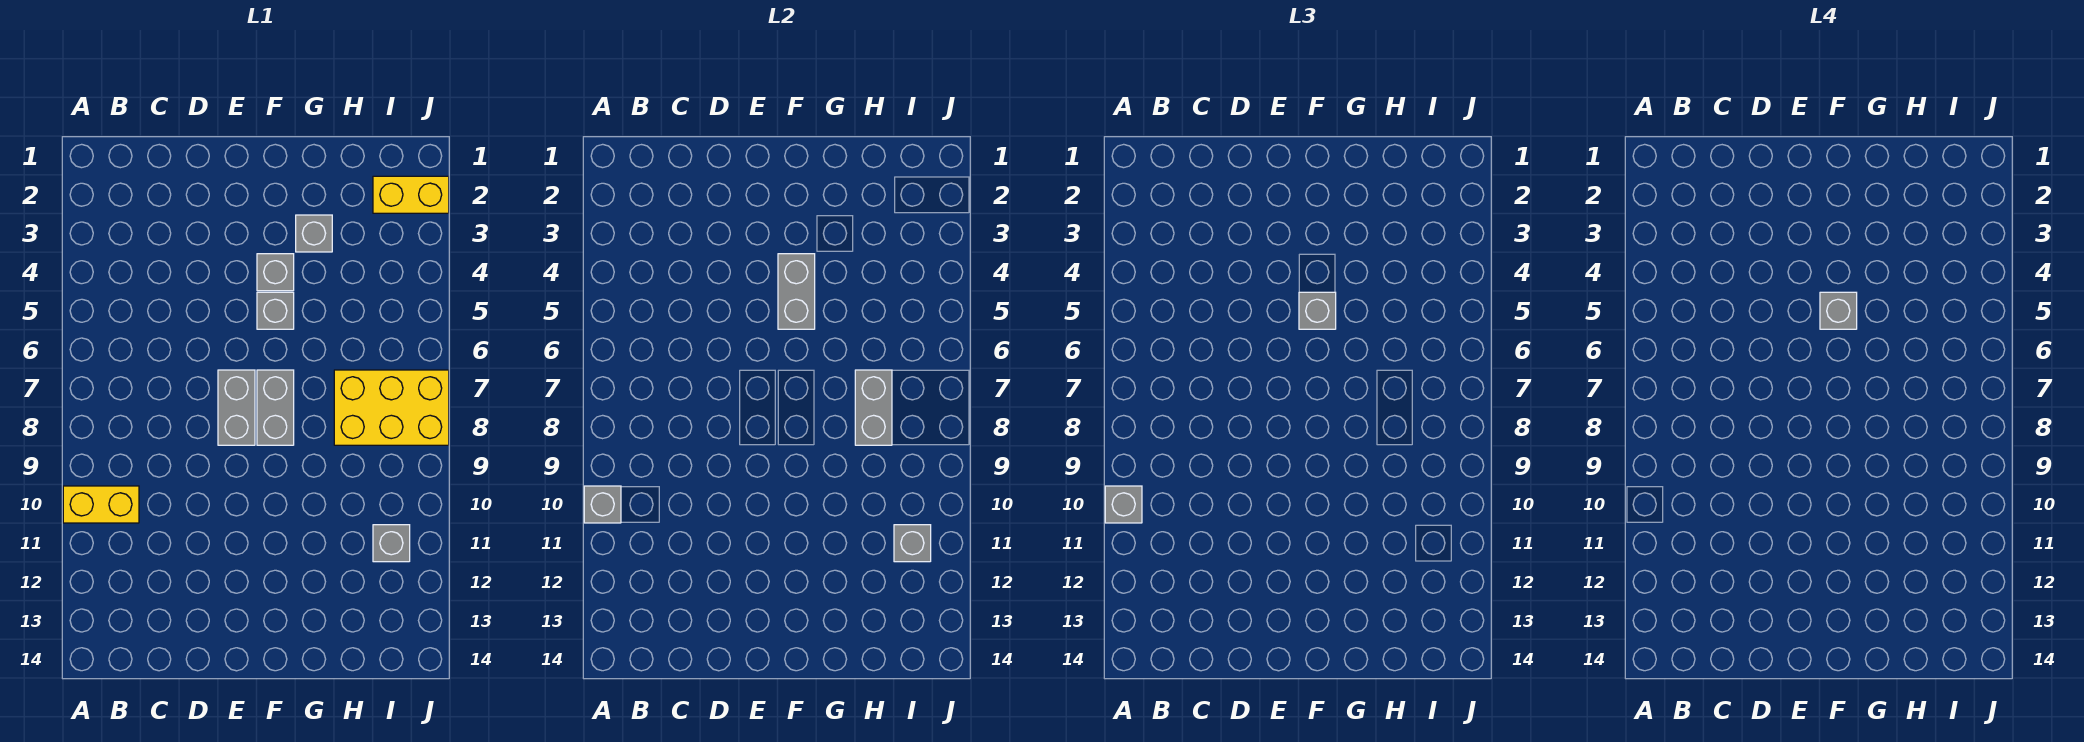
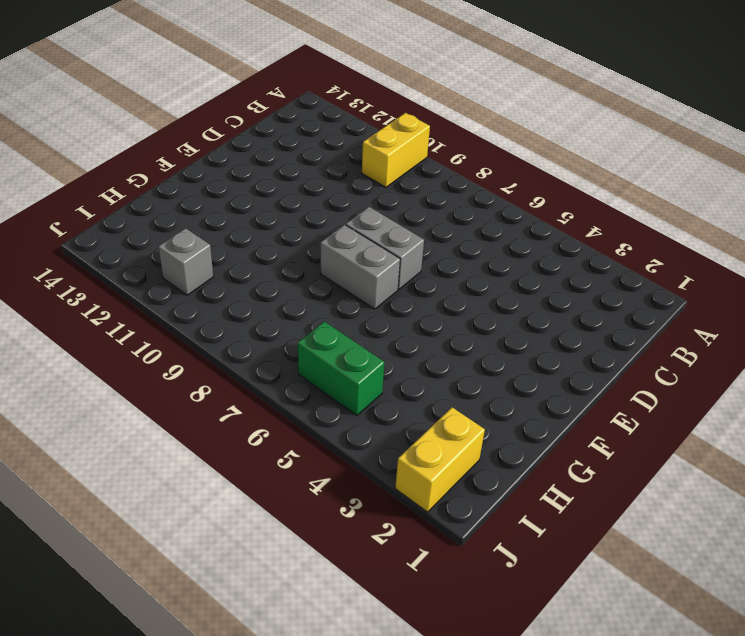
green brick I5:I6 level 1 -> none
none -> grey brick F4 level 1
none -> grey brick F5 level 1
none -> grey brick G3 level 1

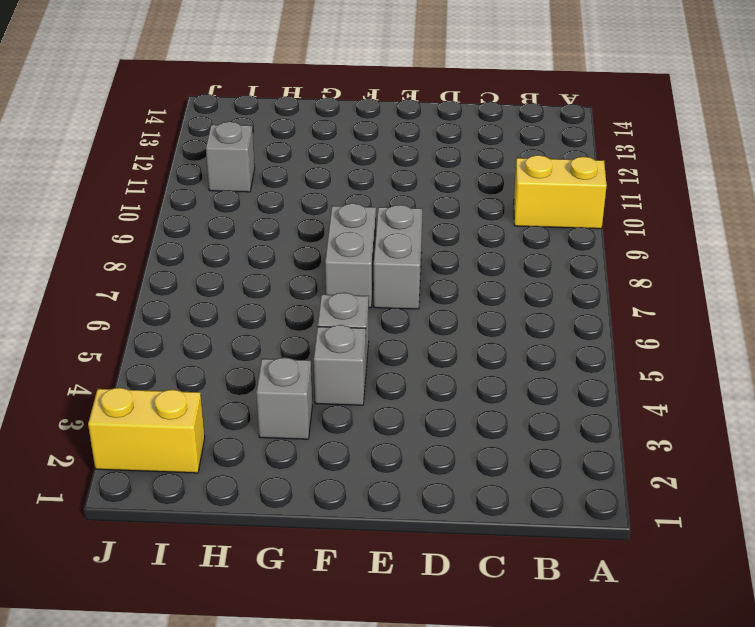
none -> yellow brick H7:J8 level 1
none -> grey brick A10 level 2
none -> grey brick F4:F5 level 2

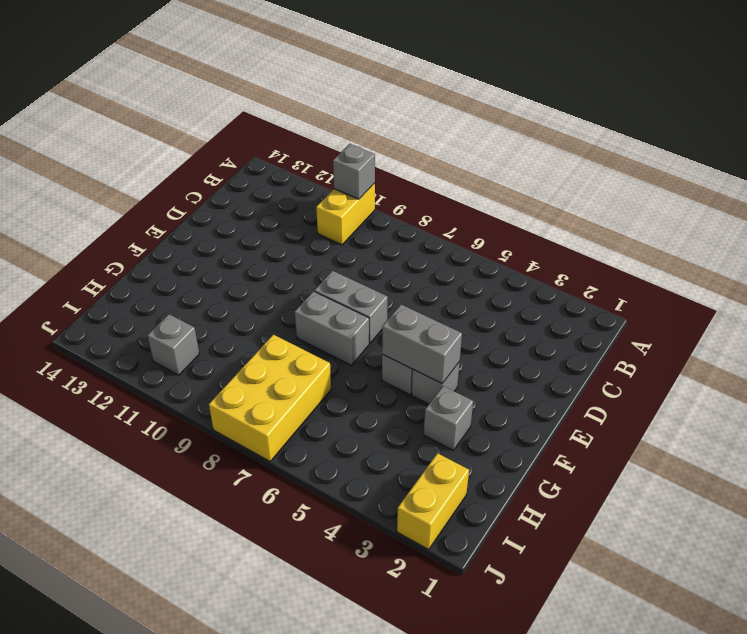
none -> grey brick H7:H8 level 2
none -> grey brick I11 level 2
none -> grey brick A10 level 3

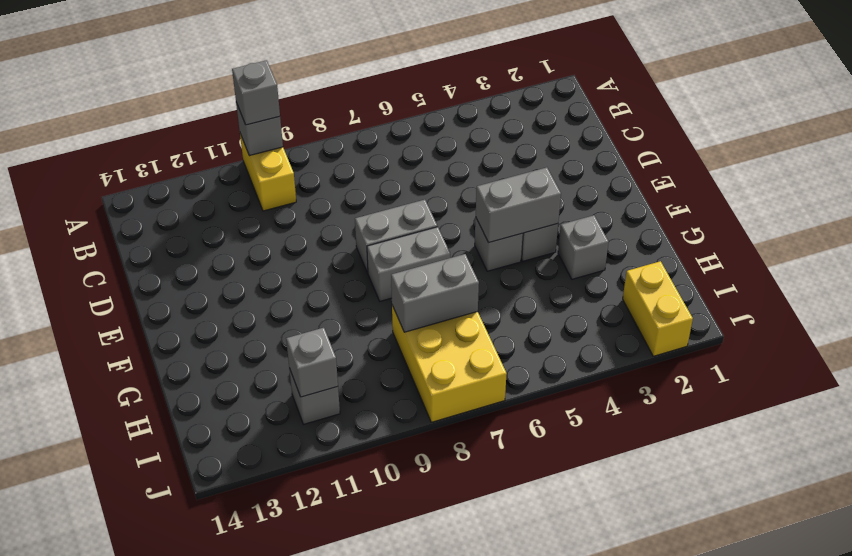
none -> grey brick F5 level 3
none -> grey brick F5 level 4

